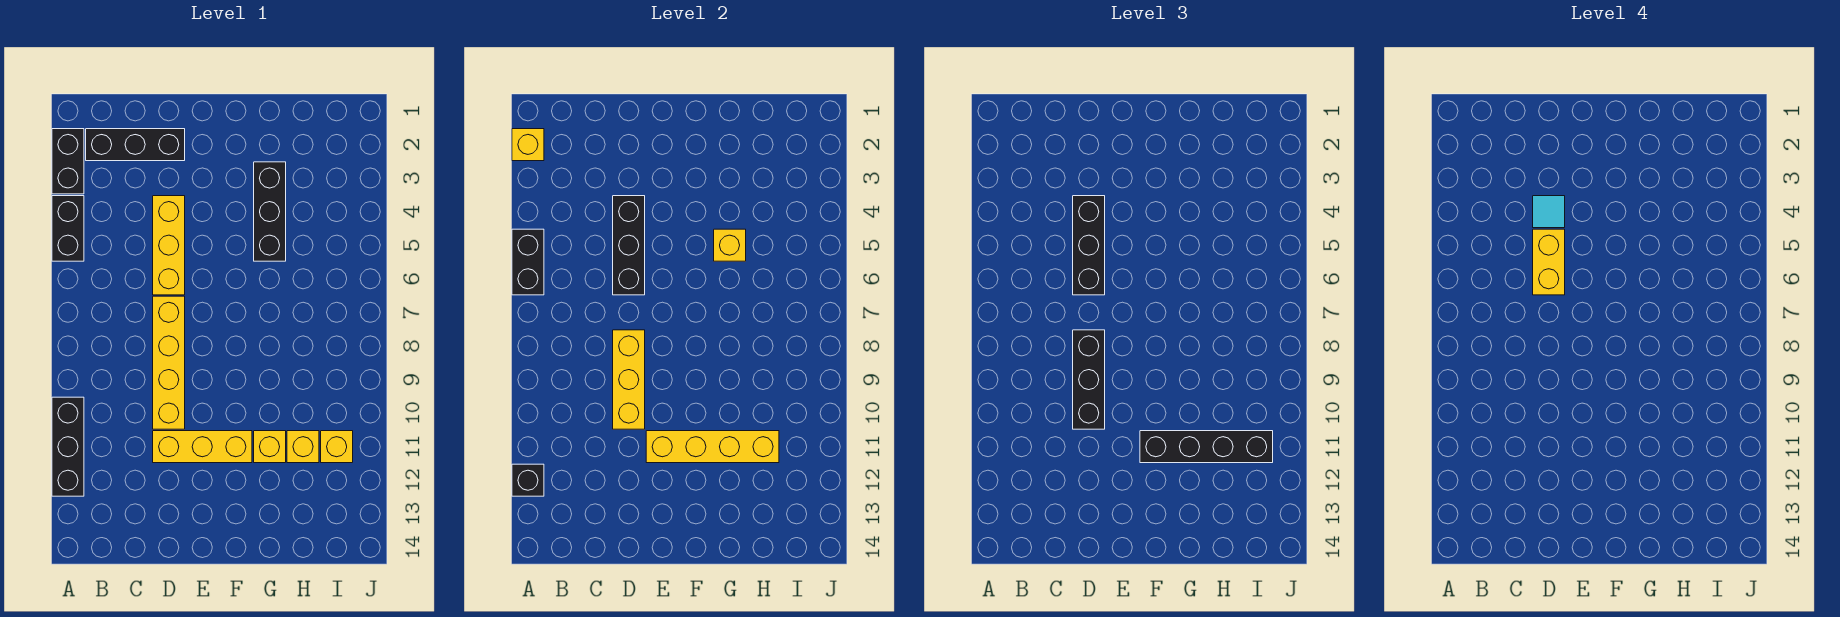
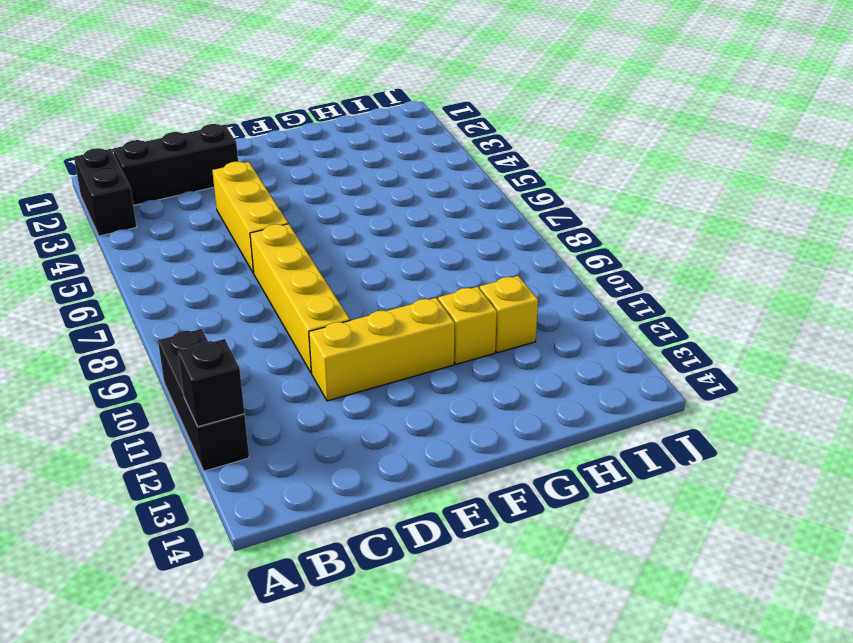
none -> black brick A4:A5 level 1
none -> black brick G3:G5 level 1
none -> yellow brick I11 level 1

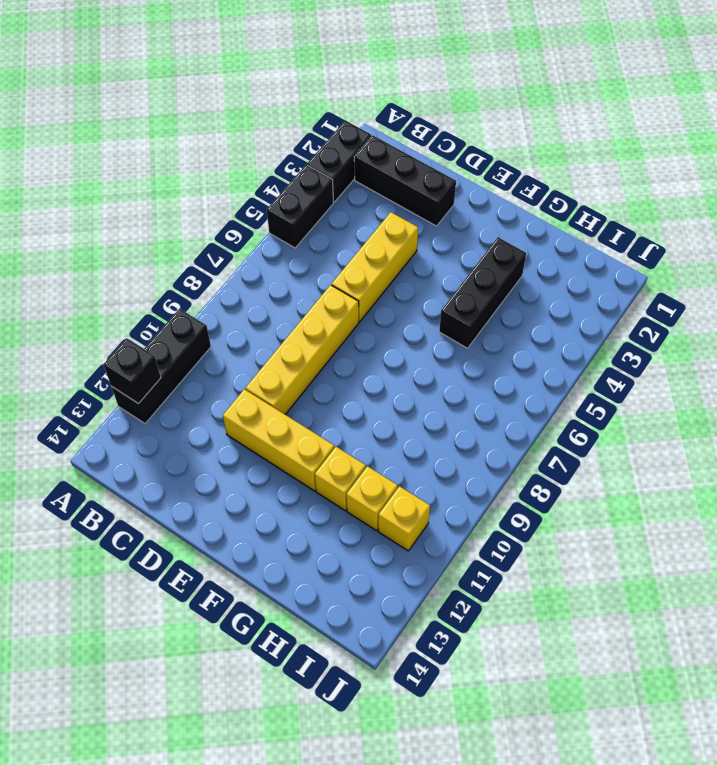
none -> yellow brick A2 level 2
none -> black brick A5:A6 level 2
none -> black brick D4:D6 level 2

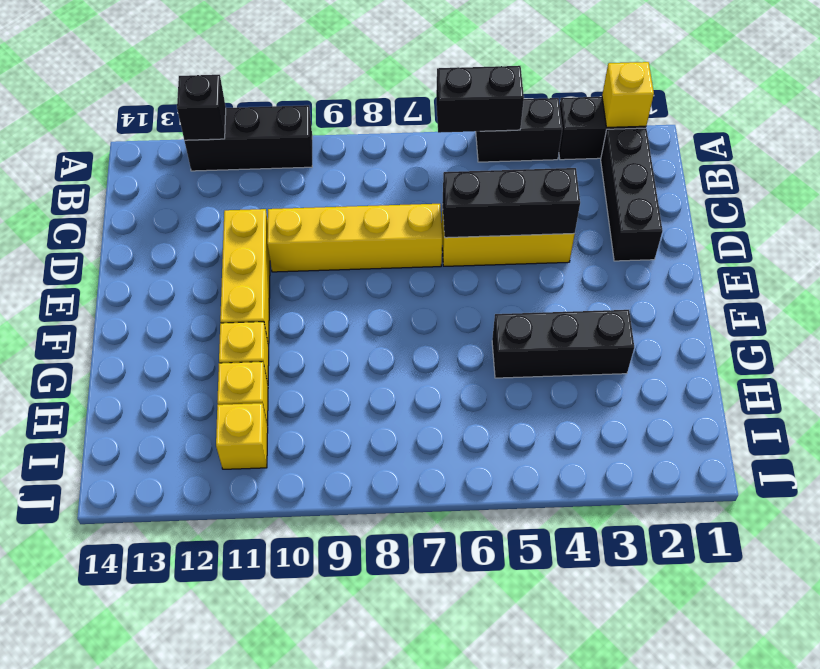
none -> yellow brick D8:D10 level 2
none -> yellow brick E11:H11 level 2
none -> yellow brick G5 level 2

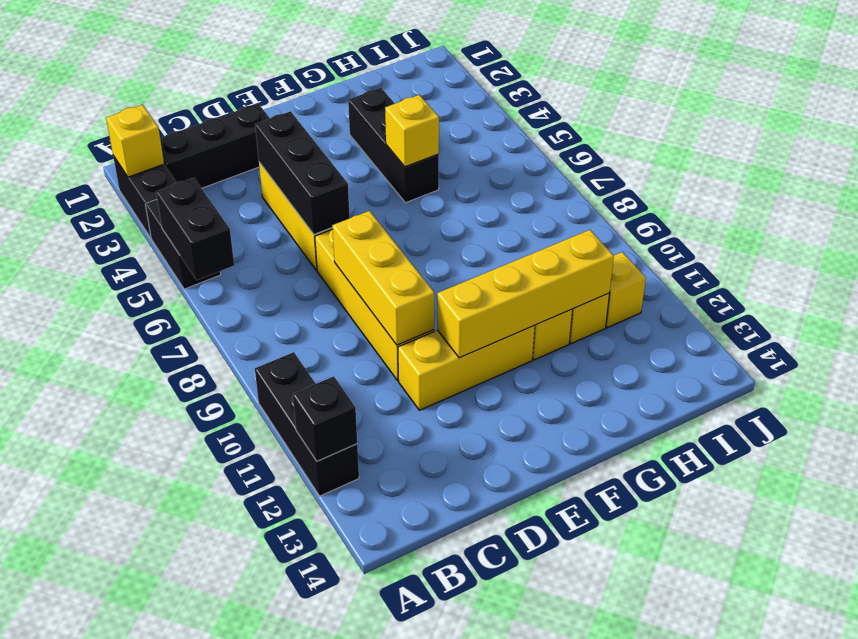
none -> black brick D4:D6 level 3
none -> black brick D8:D10 level 3
none -> black brick F11:I11 level 3

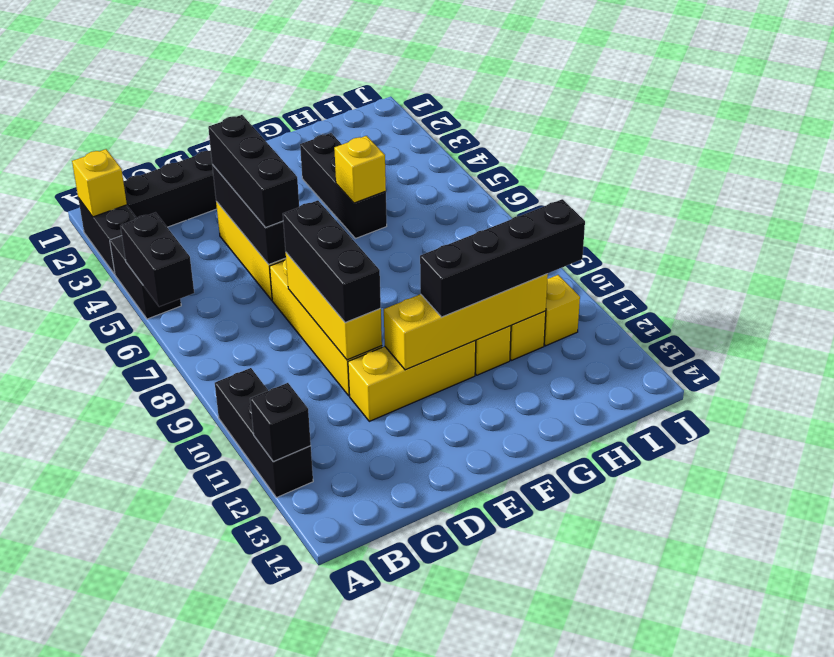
none -> cyan tile D4 level 4
none -> yellow brick D5:D6 level 4

